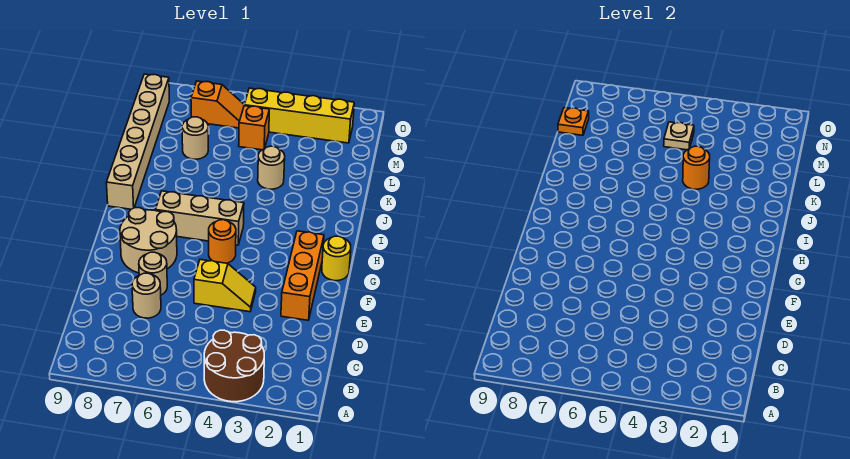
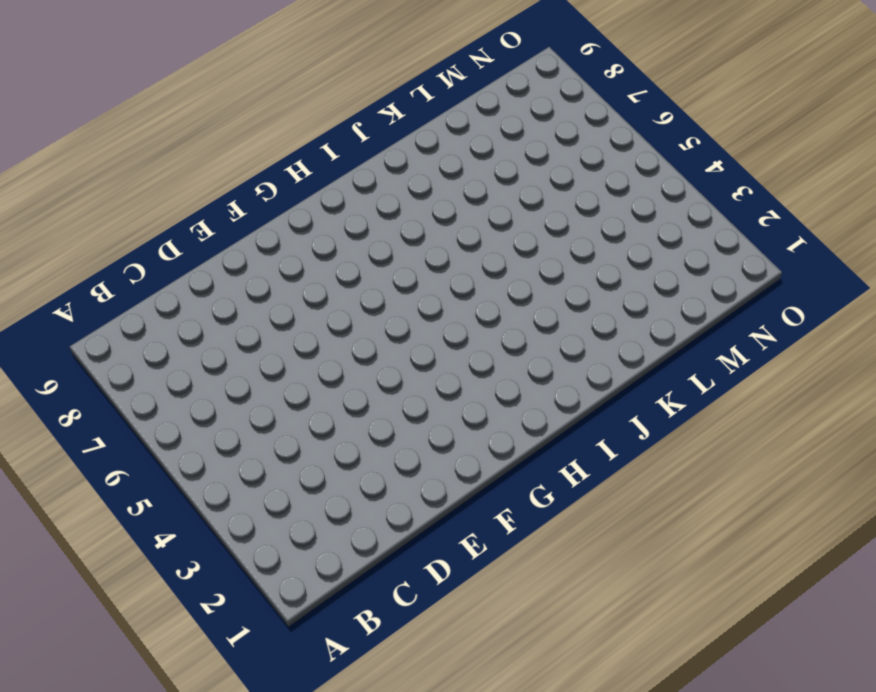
none -> brown round brick A3:B4 level 1
none -> tan round brick D7 level 1
none -> orange brick E2:G2 level 1

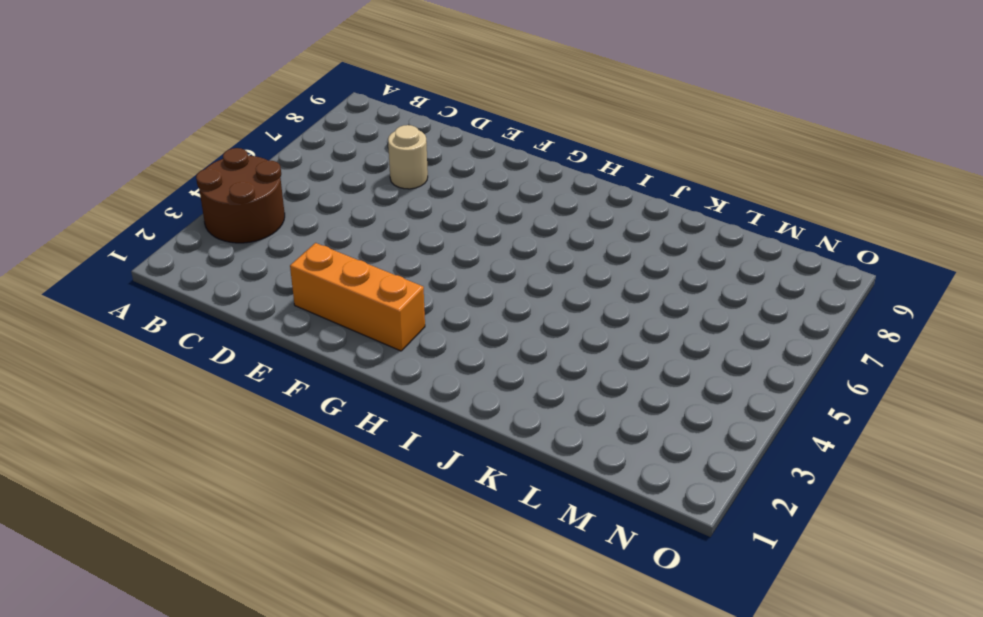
none -> yellow slope E4:E5 level 1 top 5
none -> tan round brick E7 level 1
none -> tan round brick F7:G8 level 1

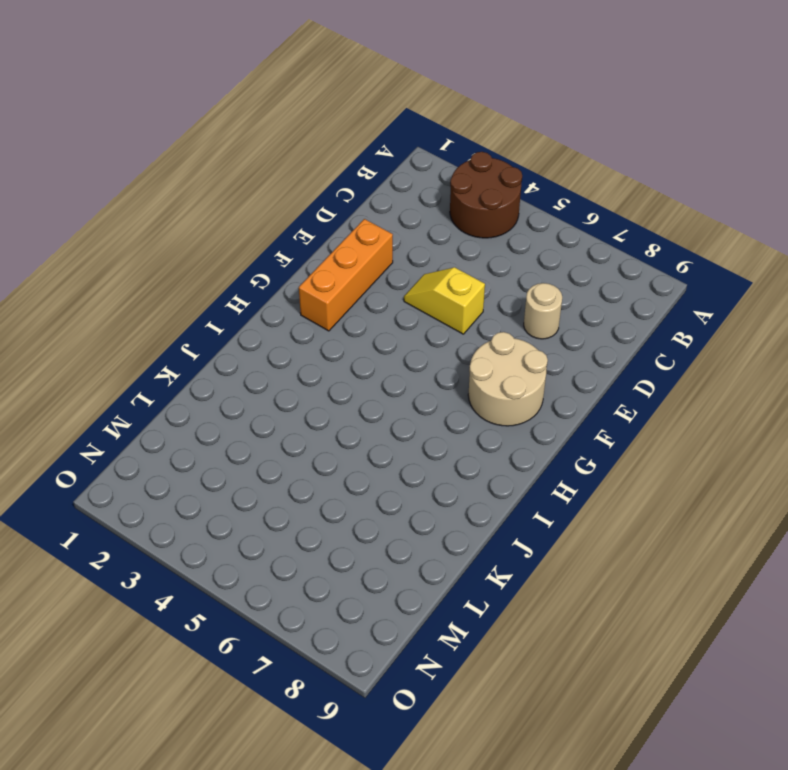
none -> tan round brick E7 level 1
none -> yellow round brick G1 level 1
none -> orange round brick G5 level 1

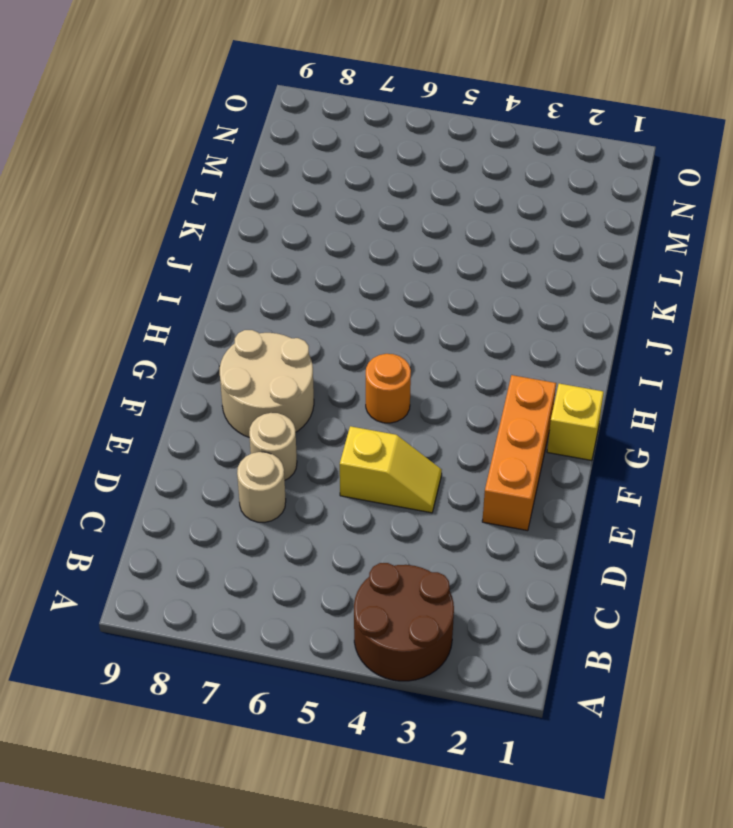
yellow brick G1 level 1 -> yellow round brick G1 level 1
none -> tan brick H5:H7 level 1
none -> tan brick I9:N9 level 1
none -> tan round brick K4 level 1

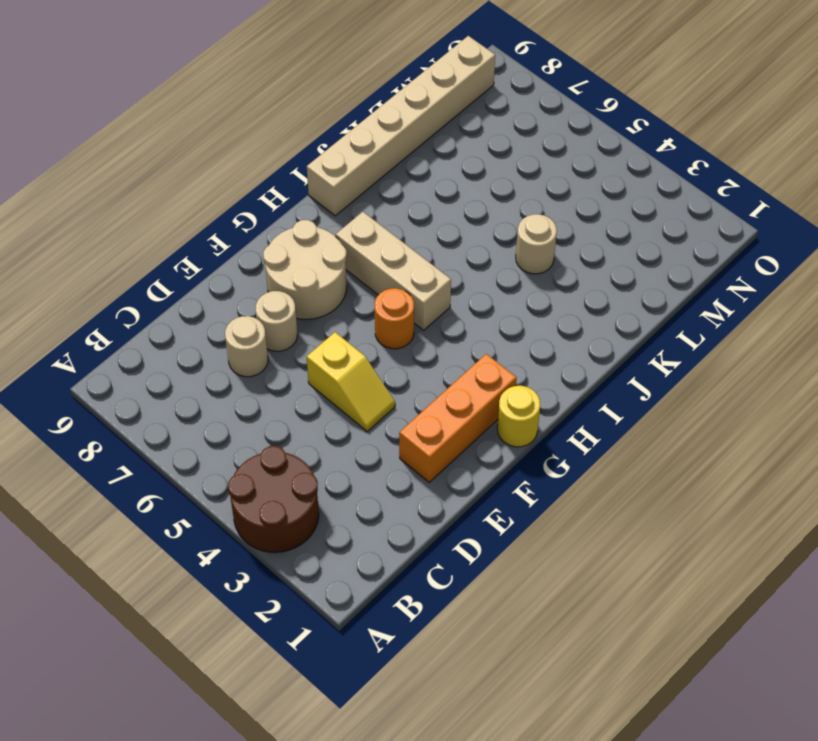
none -> tan round brick L7 level 1
none -> orange brick M5 level 1
none -> yellow brick N2:N5 level 1

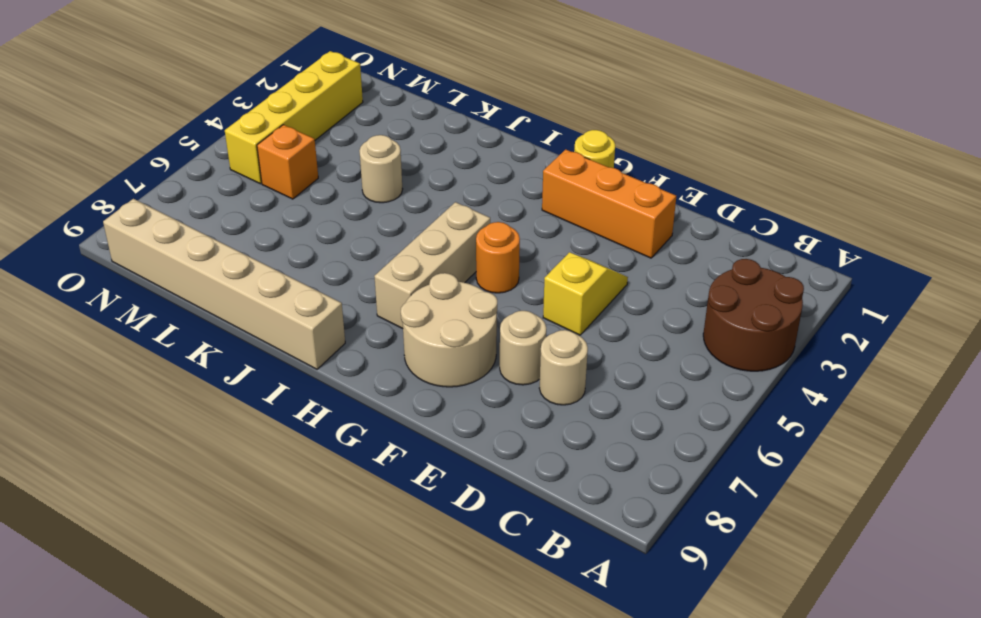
none -> tan round brick L7 level 1
none -> orange slope N6:N7 level 1 top 7
none -> orange round brick K4 level 2

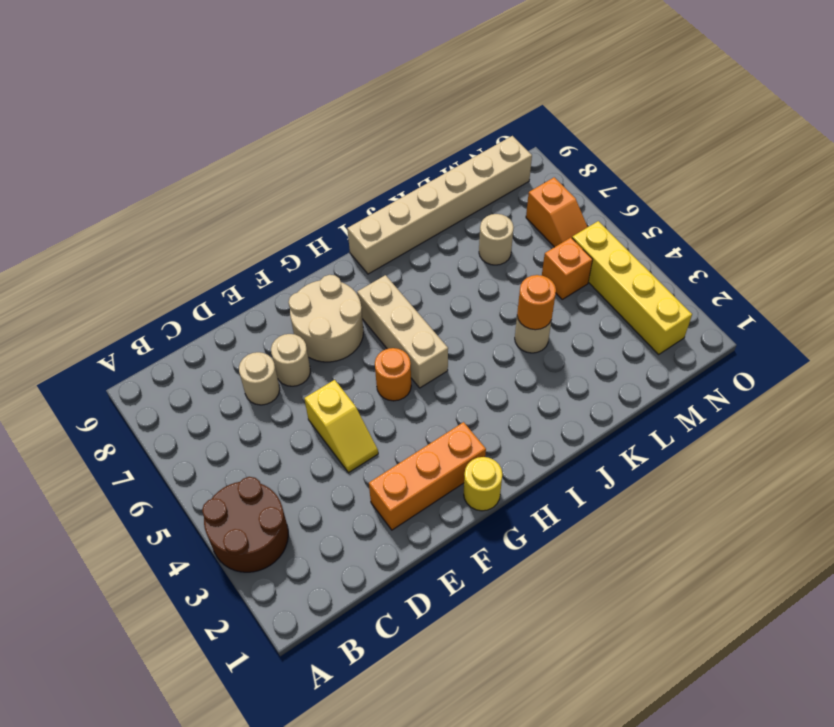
none -> tan plate M5 level 2
none -> orange plate M9 level 2

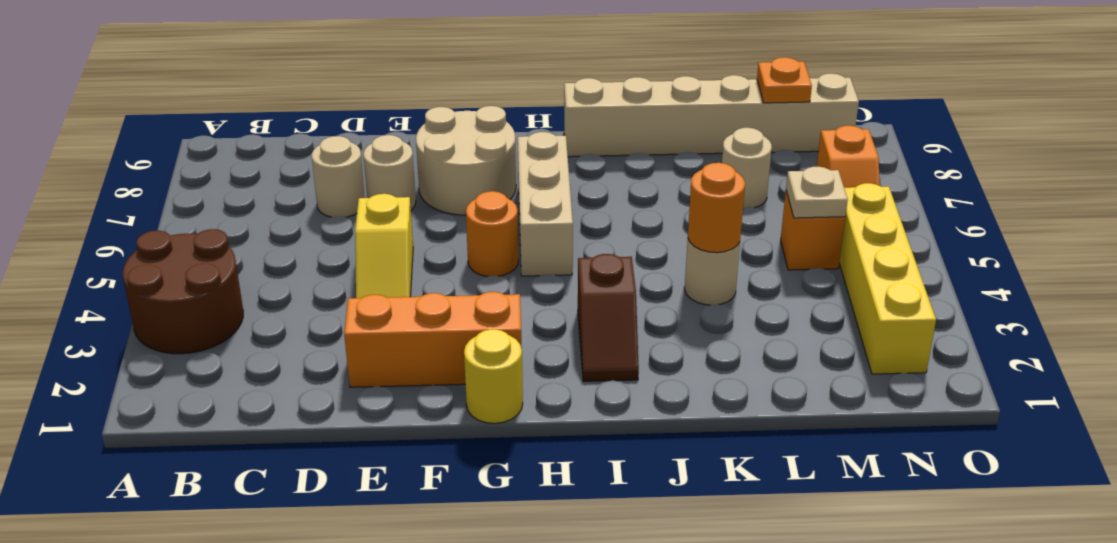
brown slope I2:I3 level 1 top 3 -> none

